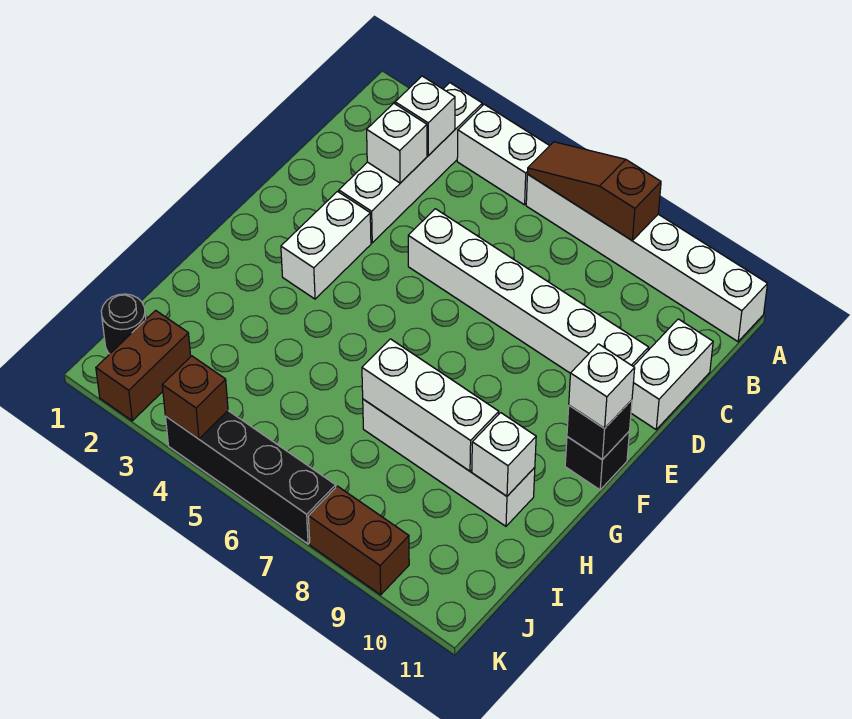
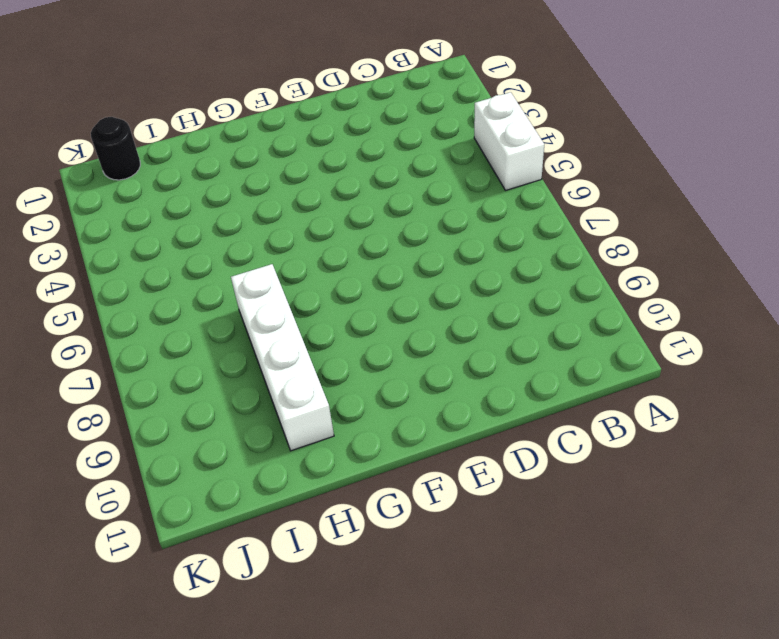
none -> white brick A3:D3 level 1
none -> white brick A6:A11 level 1
none -> white brick C11:D11 level 1

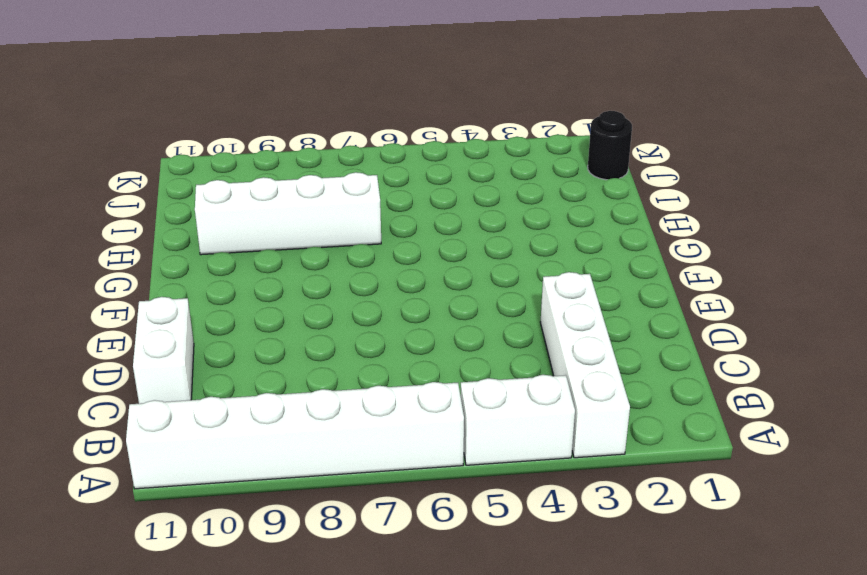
none -> white brick D5:D10 level 1
none -> white brick E3:F3 level 1
none -> black brick F11 level 1

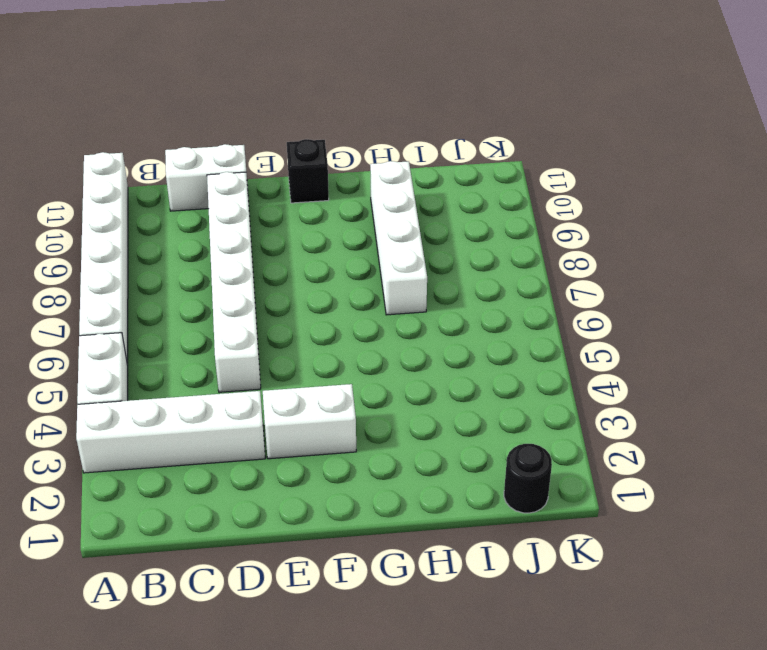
none -> brown brick J2:K2 level 1
none -> black brick K4:K7 level 1
none -> brown brick K8:K9 level 1

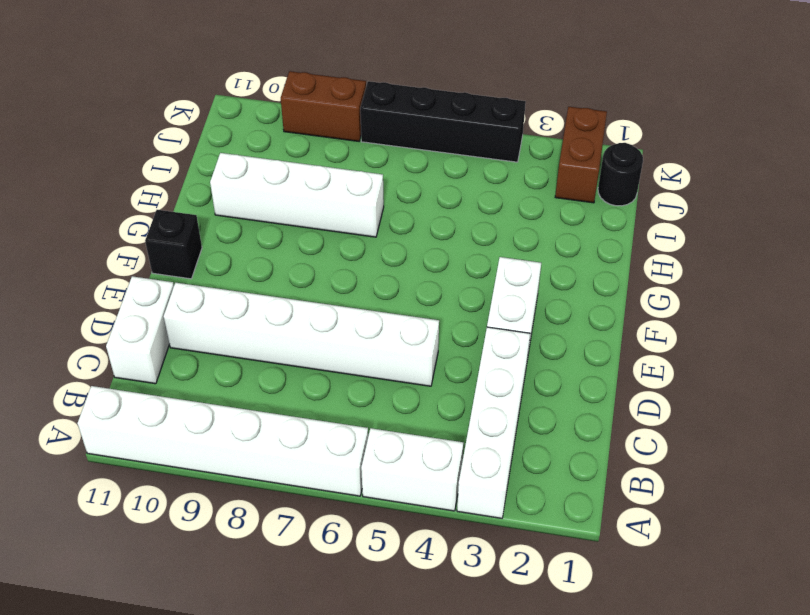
none -> brown slope A6:A8 level 2 top 8
none -> white brick B3 level 2
none -> white brick C3 level 2

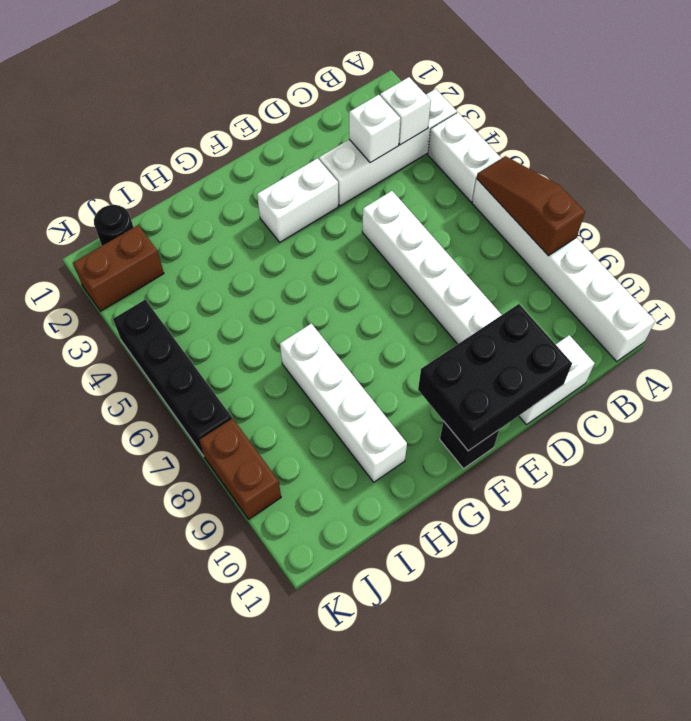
black brick D10:F11 level 2 -> black brick F11 level 2
none -> white brick H7:H9 level 2
none -> white brick H10 level 2
none -> brown brick K4 level 2

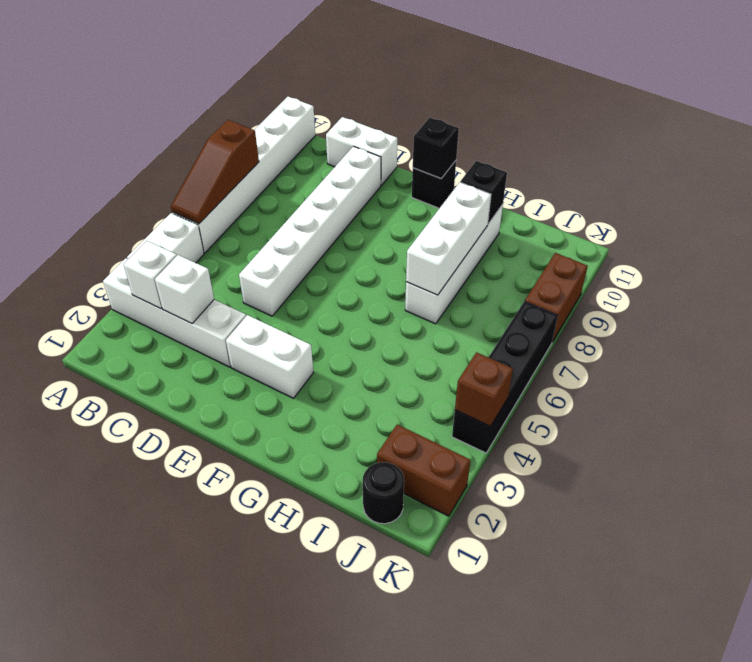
black brick H10 level 2 -> white brick H10 level 2
none -> white brick F11 level 3

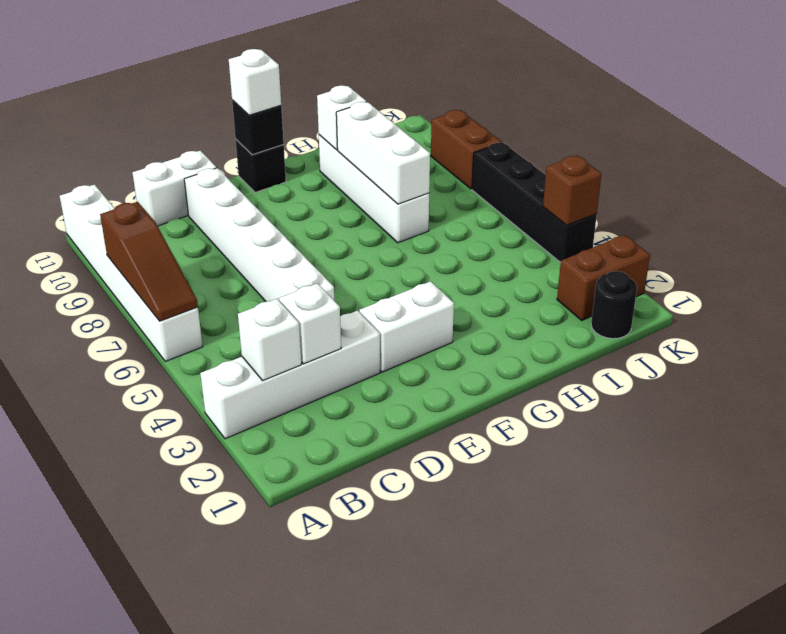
none -> white brick A4:A5 level 1

